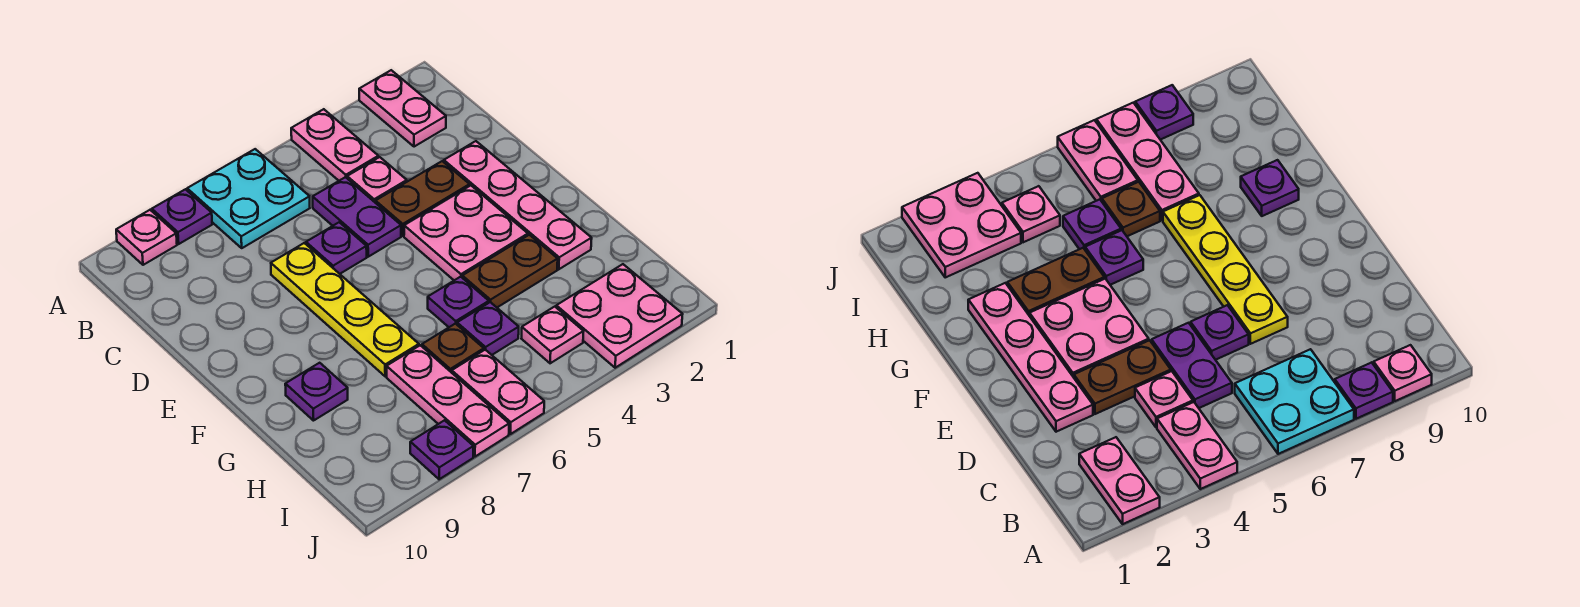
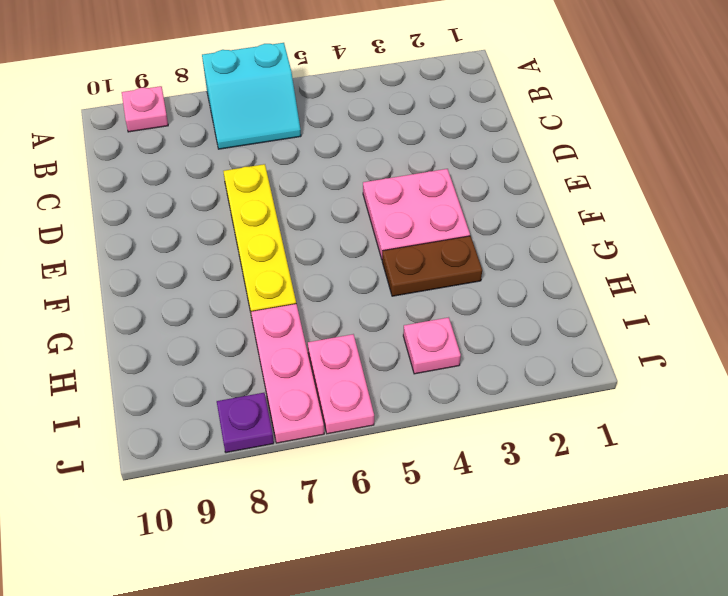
cyan slope A6:B7 level 1 top A -> cyan plate A6:B7 level 1
none -> pink plate A2:B2 level 1
none -> pink plate A4:B4 level 1
none -> purple plate A8 level 1

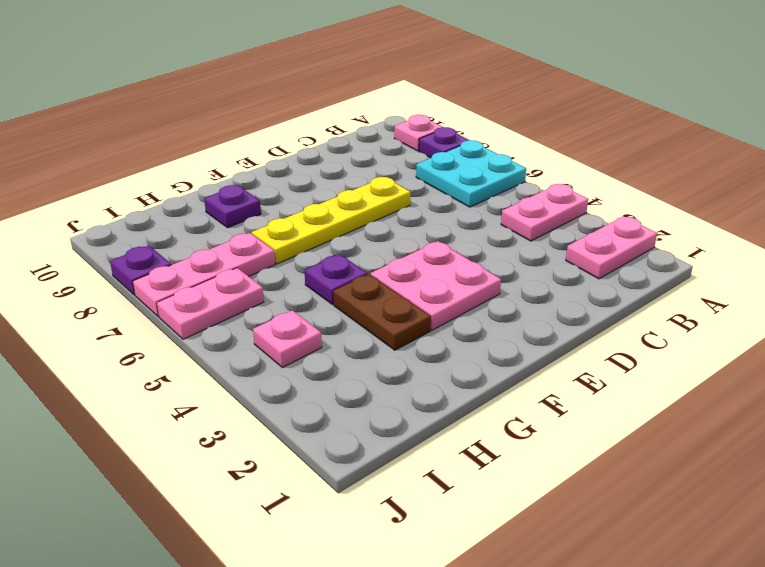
none -> pink plate C4 level 1
none -> purple plate C5:D5 level 1
none -> pink plate D2:G2 level 1

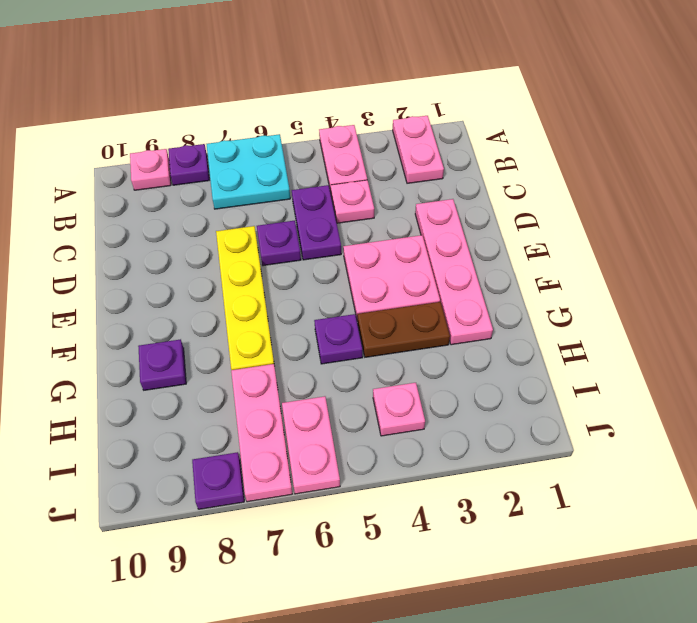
none -> brown plate D3:D4 level 1
none -> purple plate H5 level 1
none -> brown plate H6 level 1

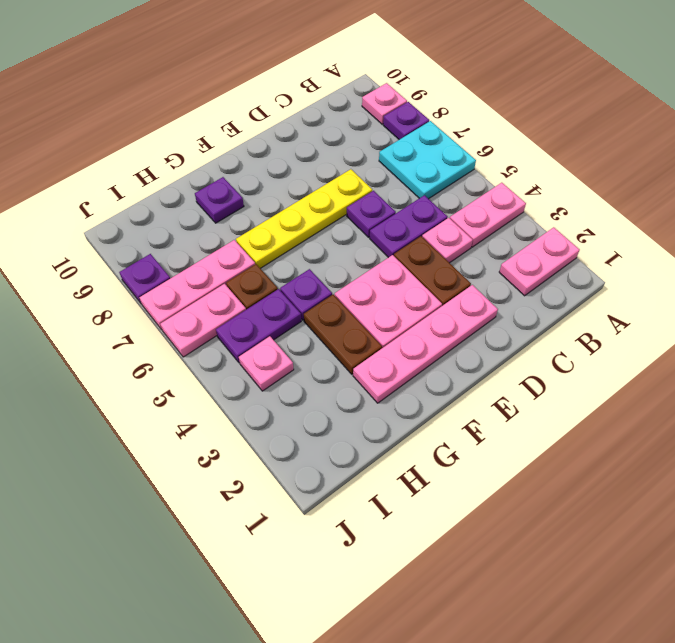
purple plate H5:I5 level 1 -> purple plate H5 level 1
none -> pink plate I2:J3 level 1

